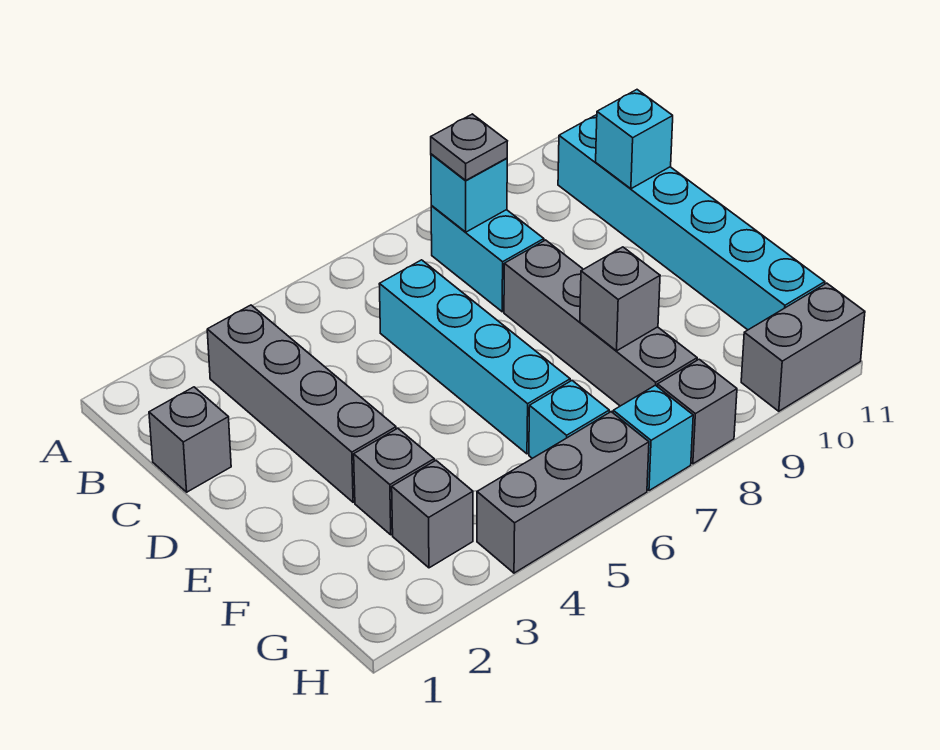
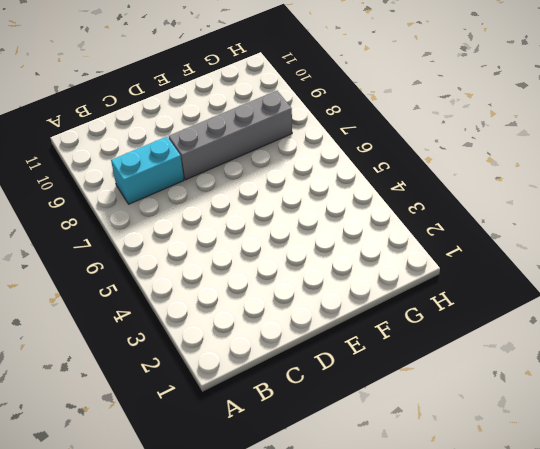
none -> grey brick B3:E3 level 1
none -> cyan brick B11:G11 level 1
none -> grey brick C1 level 1

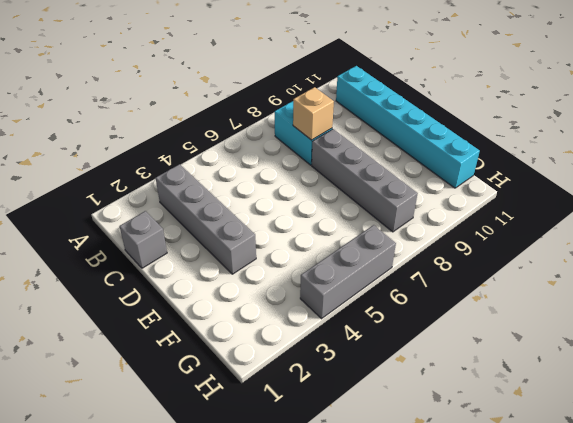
tan brick C8 level 2 -> none
none -> cyan brick C6:F6 level 1
none -> grey brick F3 level 1
none -> grey brick G3 level 1

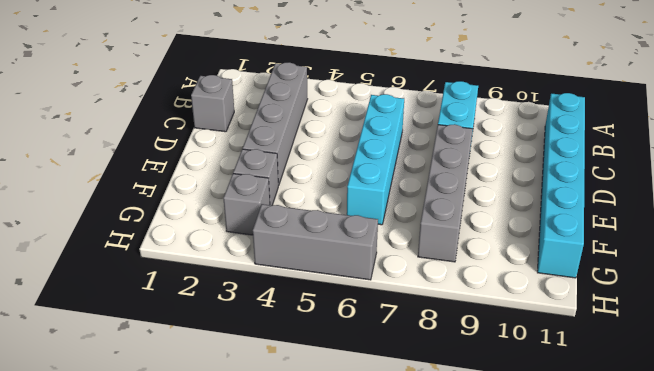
none -> cyan brick G6 level 1
none -> cyan brick H7 level 1
none -> grey brick H8 level 1

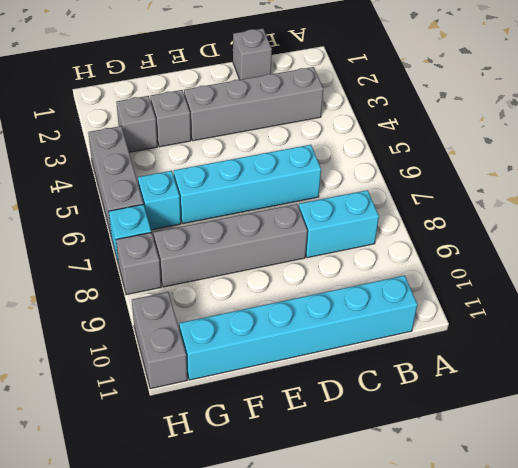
none -> cyan brick B8 level 2
none -> cyan brick C11 level 2
none -> grey brick F8 level 2

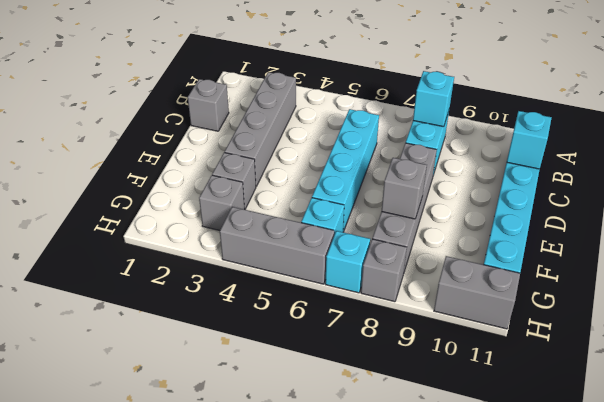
none -> grey plate B8 level 3

